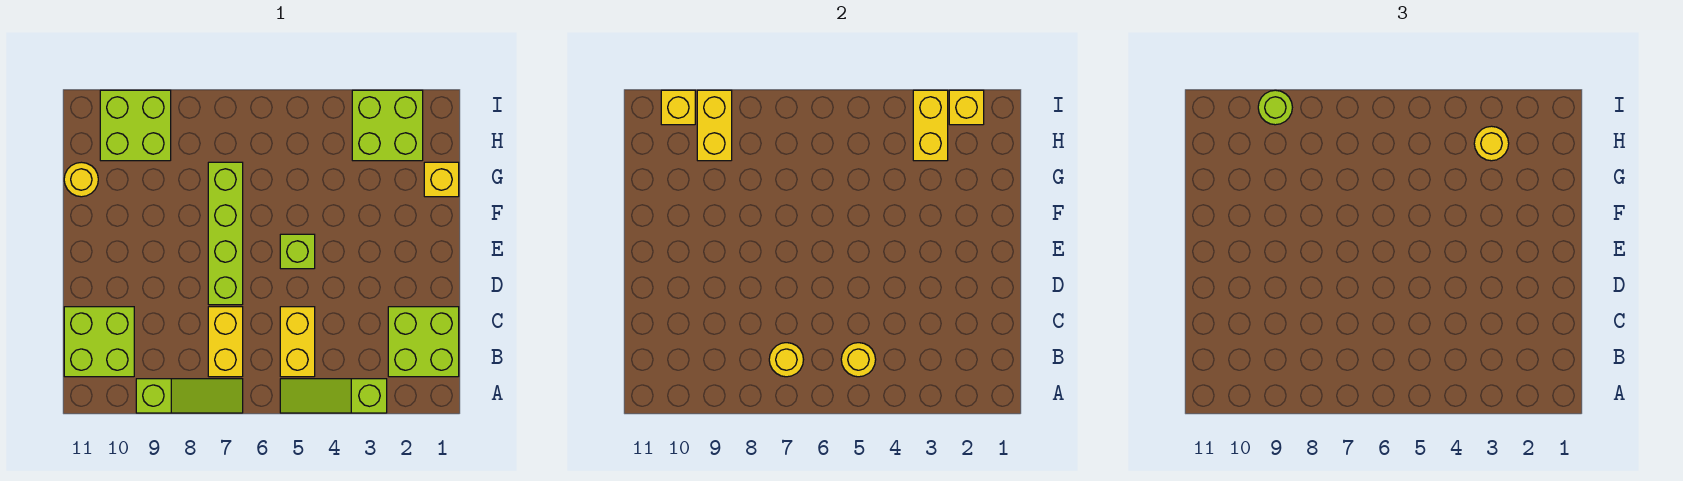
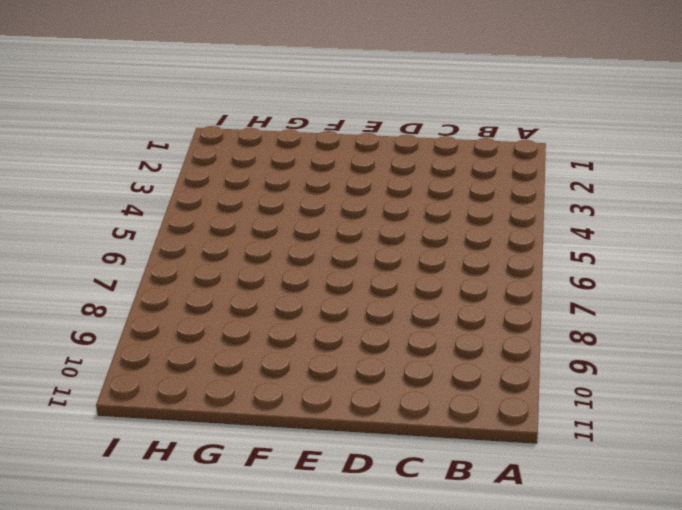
none -> lime slope A3:A5 level 1 top 3
none -> lime slope A7:A9 level 1 top 9
none -> lime brick B1:C2 level 1

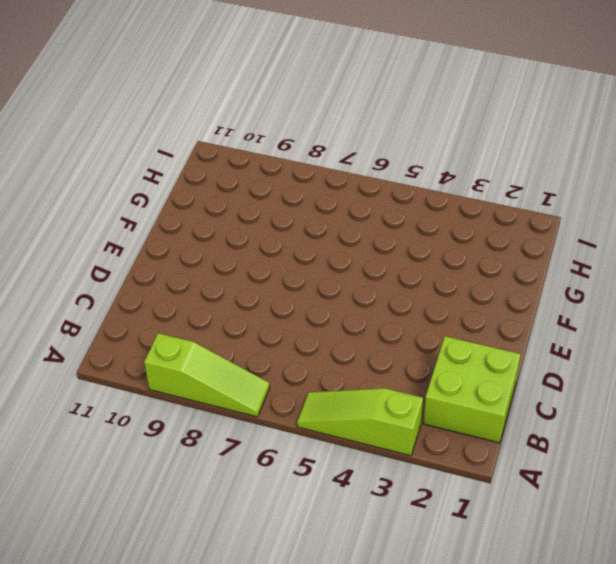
none -> yellow brick B5:C5 level 1
none -> yellow brick B7:C7 level 1
none -> lime brick B10:C11 level 1

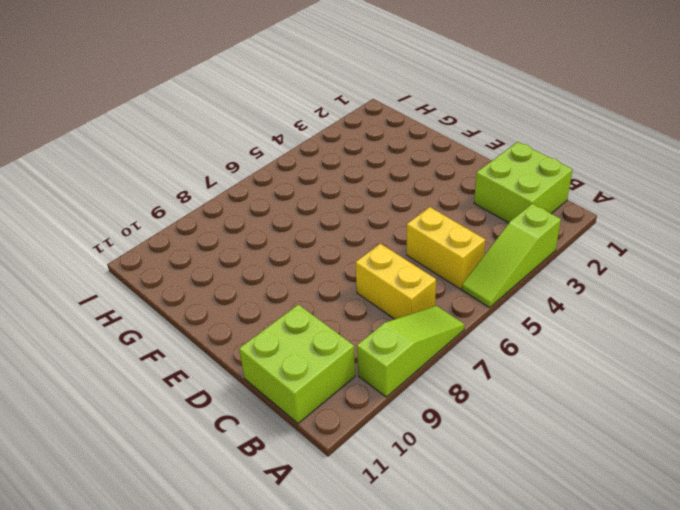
none -> lime brick D7:G7 level 1
none -> lime brick E5 level 1
none -> yellow brick G1 level 1

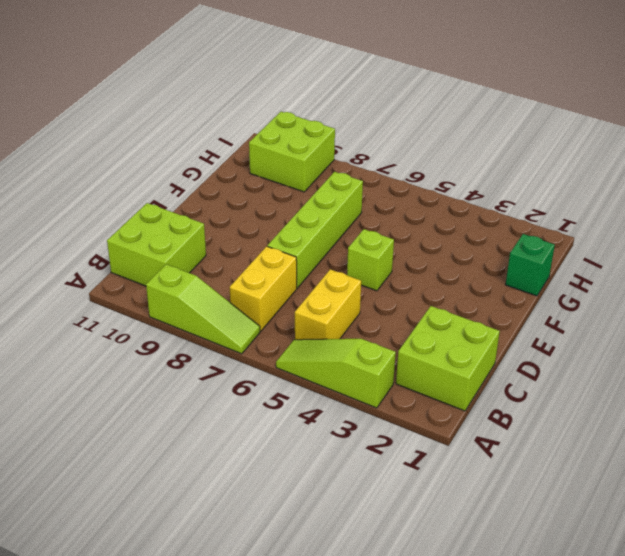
green brick G1 level 1 -> yellow brick G1 level 1
none -> yellow round brick G11 level 1
none -> lime brick H2:I3 level 1
none -> yellow round brick B5 level 2

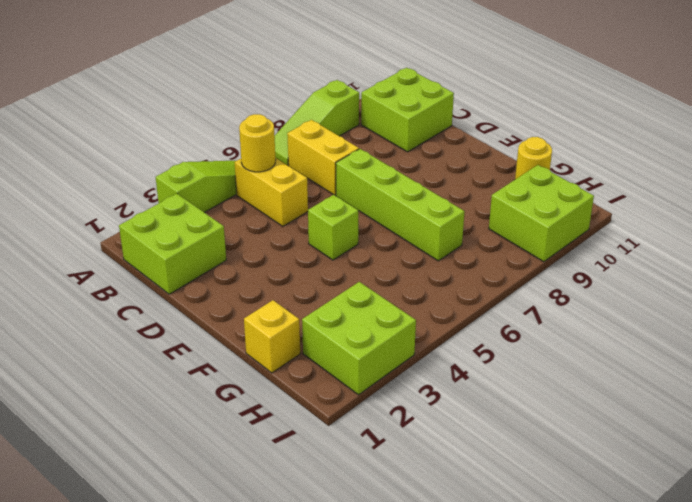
none -> yellow round brick B7 level 2
none -> yellow brick H3:I3 level 2
none -> yellow brick H9:I9 level 2

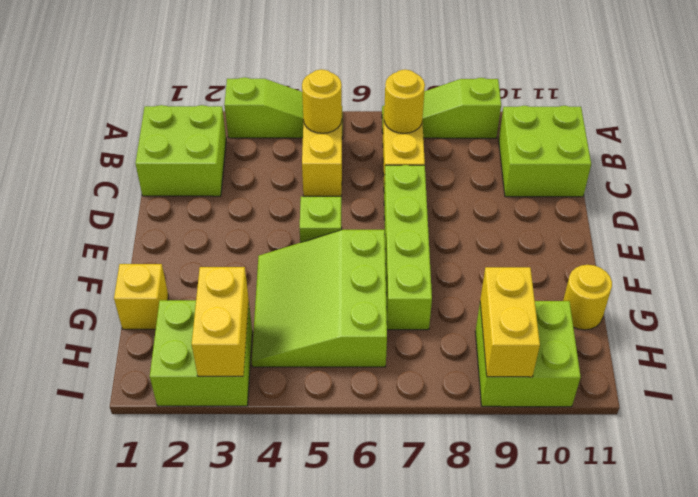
lime slope F4:H6 level 1 top 6 -> none
none -> yellow brick I2 level 2
none -> yellow brick I10 level 2
none -> yellow round brick H3 level 3

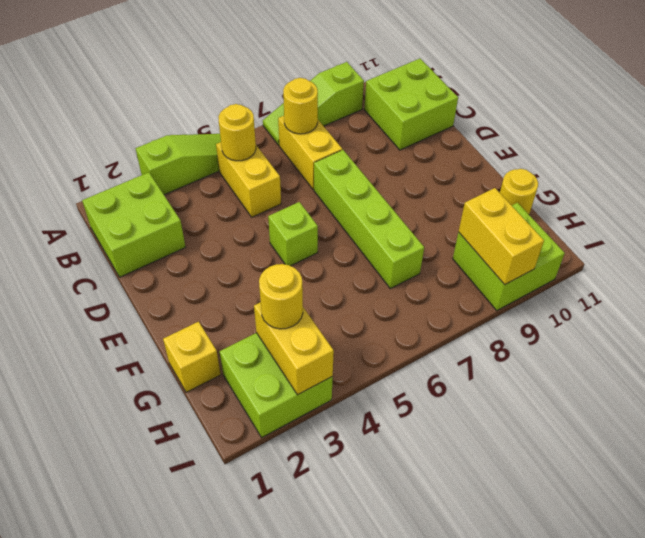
none -> yellow brick I2 level 2
none -> yellow brick I10 level 2
none -> lime round brick I9 level 3

